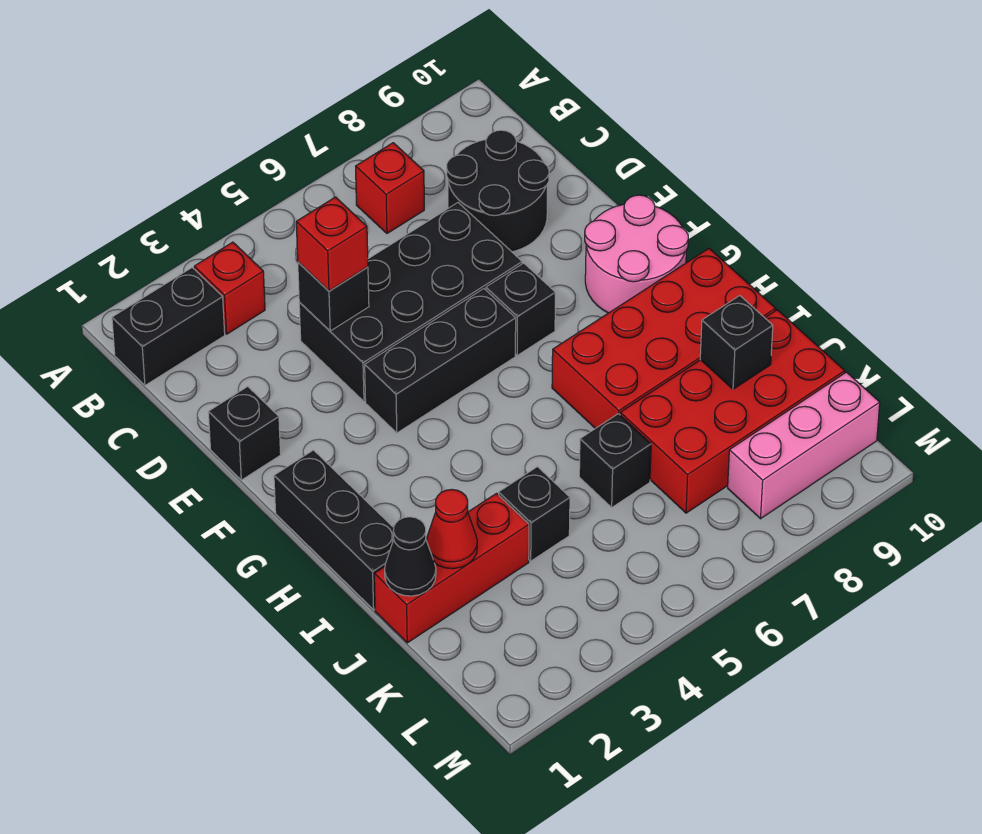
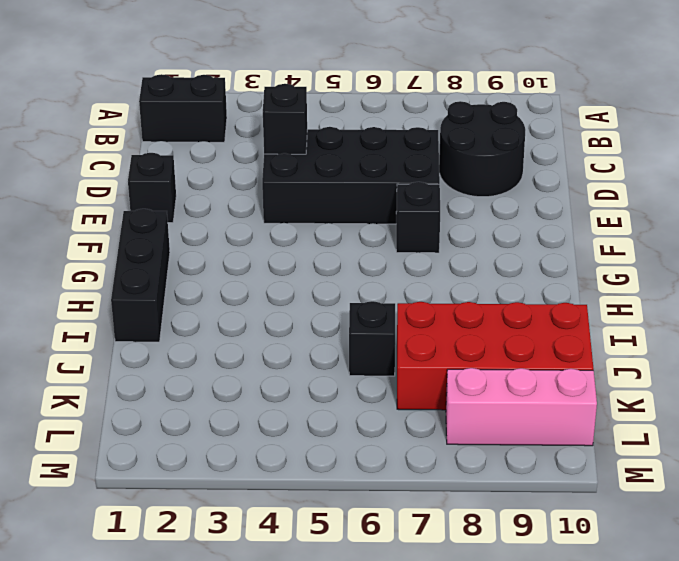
none -> red brick B3 level 1
none -> red brick B7 level 1
none -> black brick F4:F6 level 1

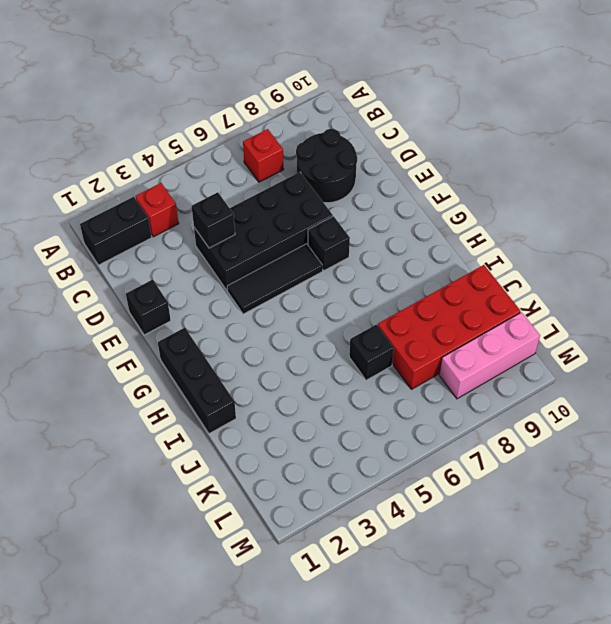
black tile F4:F6 level 1 -> black brick F4:F6 level 1
none -> pink round brick F9:G10 level 1
none -> red brick H7:I10 level 1
none -> red brick J1:J3 level 1

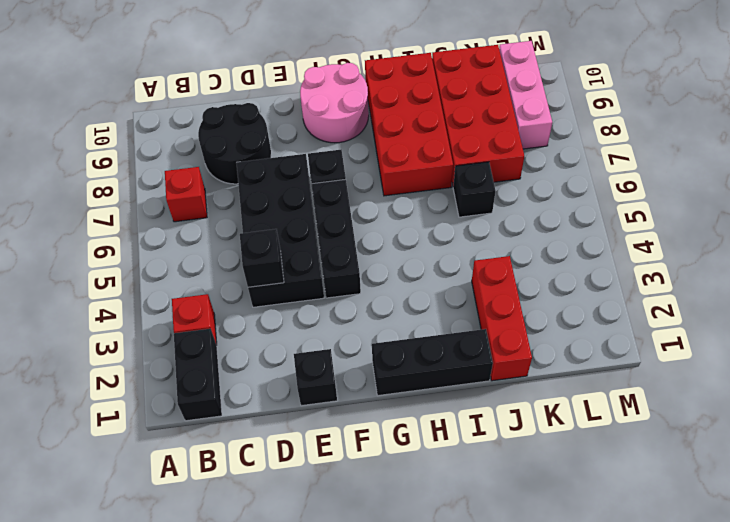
none -> black brick J4 level 1
none -> black cone J1 level 2
none -> red cone J2 level 2

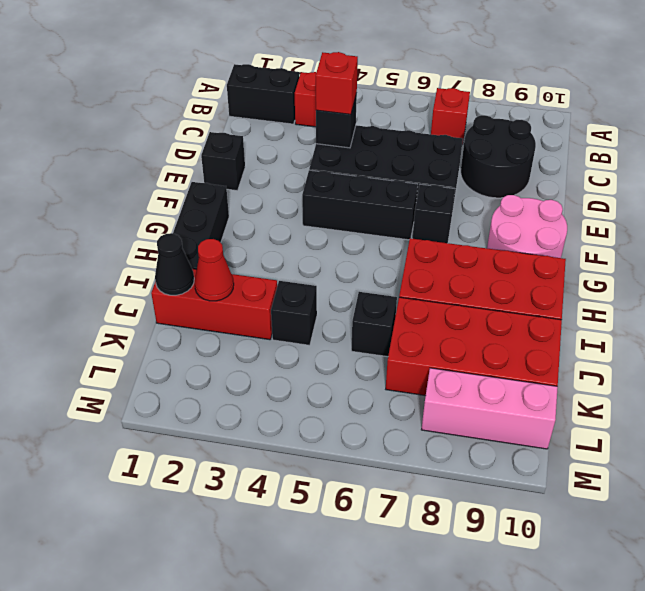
none -> black brick J9 level 2

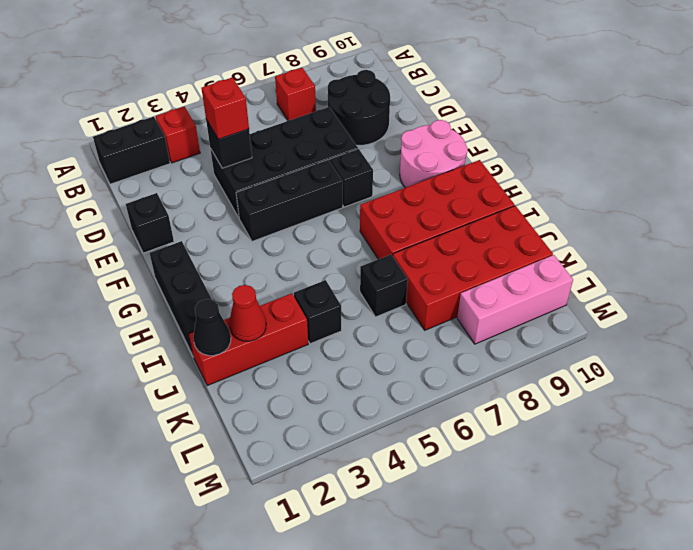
none -> black brick J9 level 2

